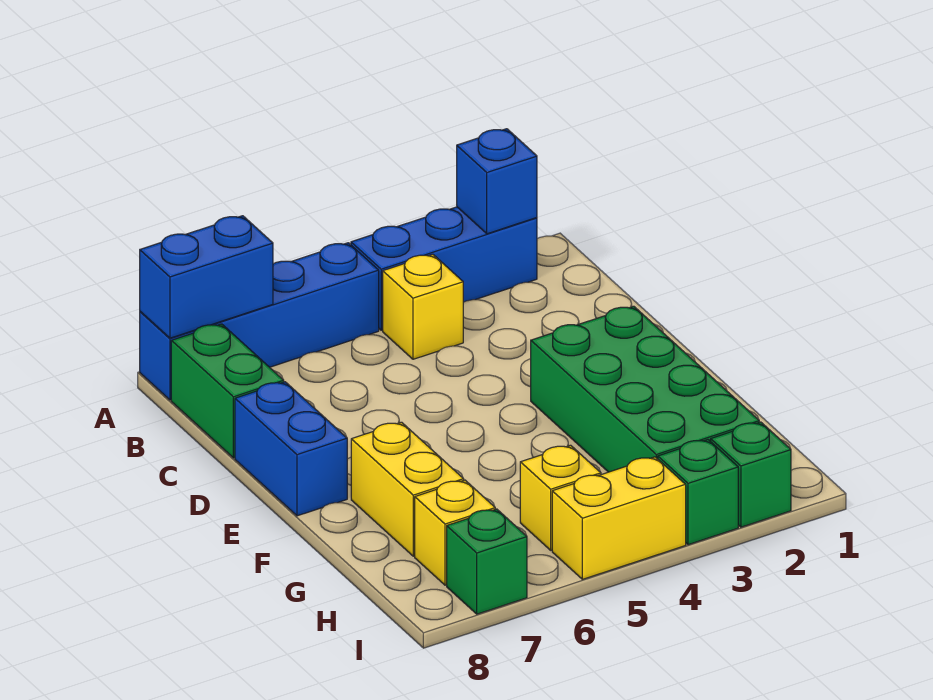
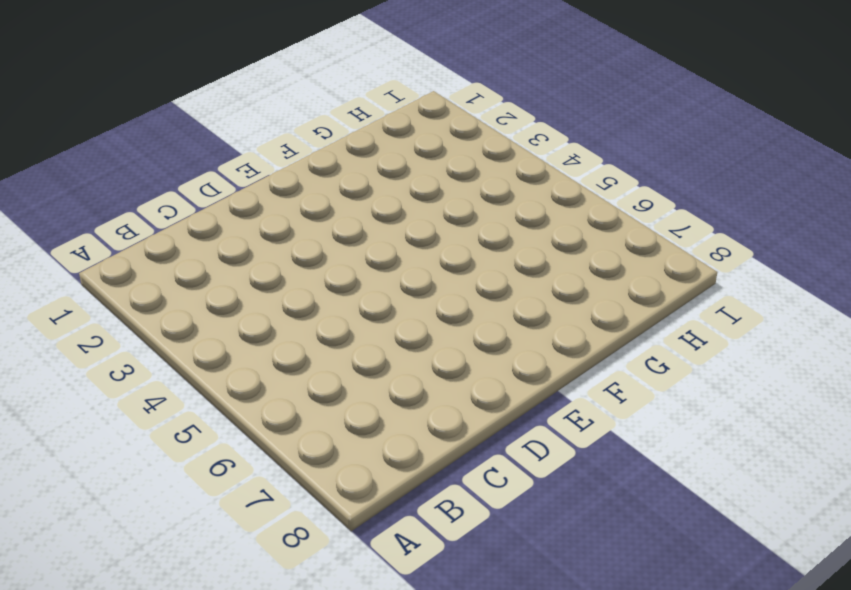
none -> blue brick A2:A4 level 1
none -> blue brick A5:A8 level 1
none -> yellow brick B4 level 1

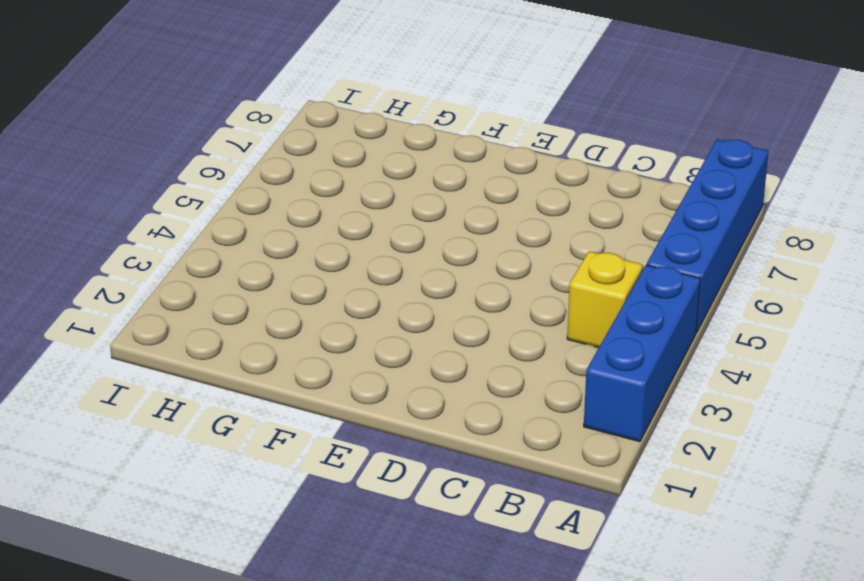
none -> green brick B8:C8 level 1
none -> blue brick D8:E8 level 1
none -> green brick E2:H3 level 1

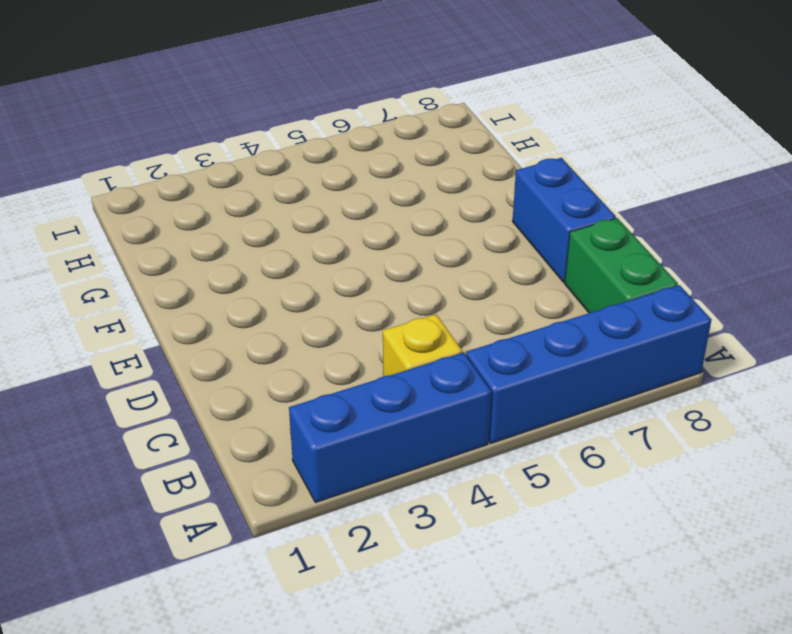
none -> green brick E2:H3 level 1
none -> yellow brick F7:G7 level 1
none -> yellow brick H5 level 1

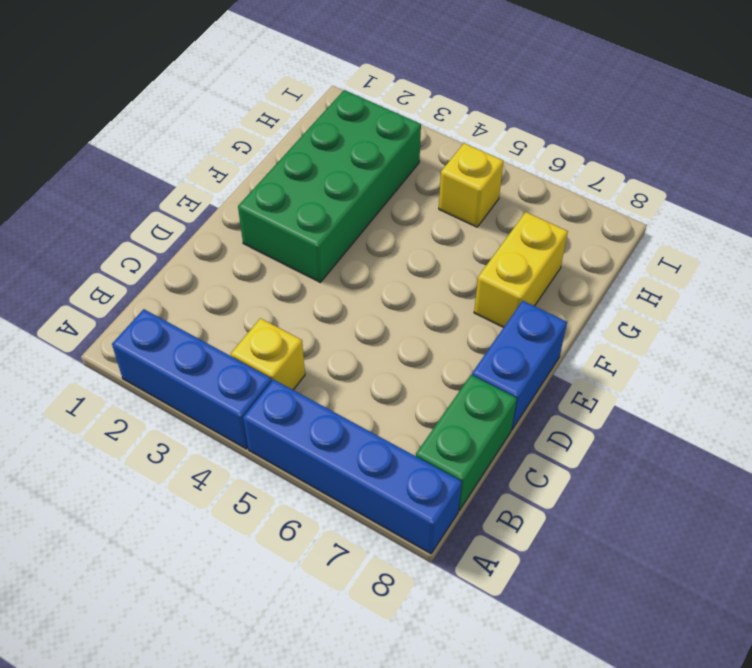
none -> yellow brick H7 level 1
none -> green brick I2 level 1
none -> green brick I3 level 1

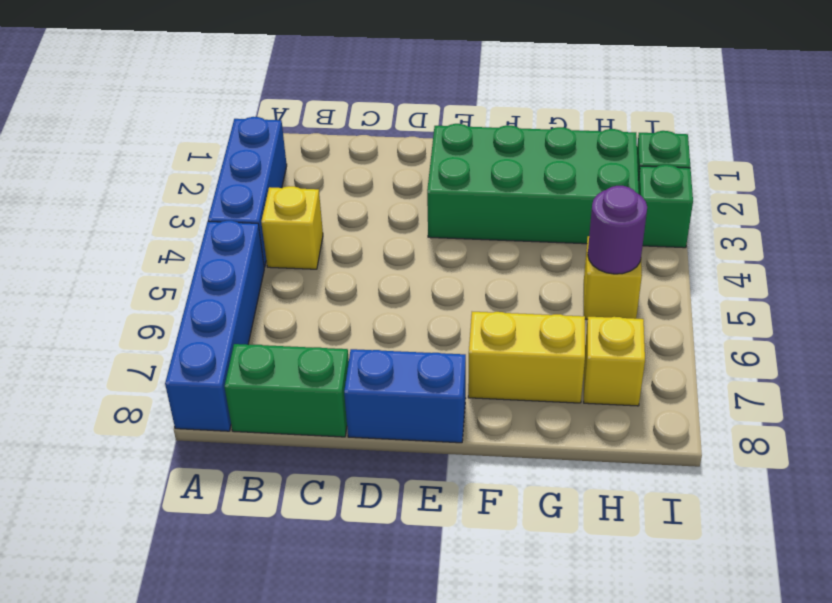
purple round brick H5 level 2 -> none
none -> yellow brick I4:I5 level 1
none -> green brick I7 level 1
none -> blue brick A2 level 2

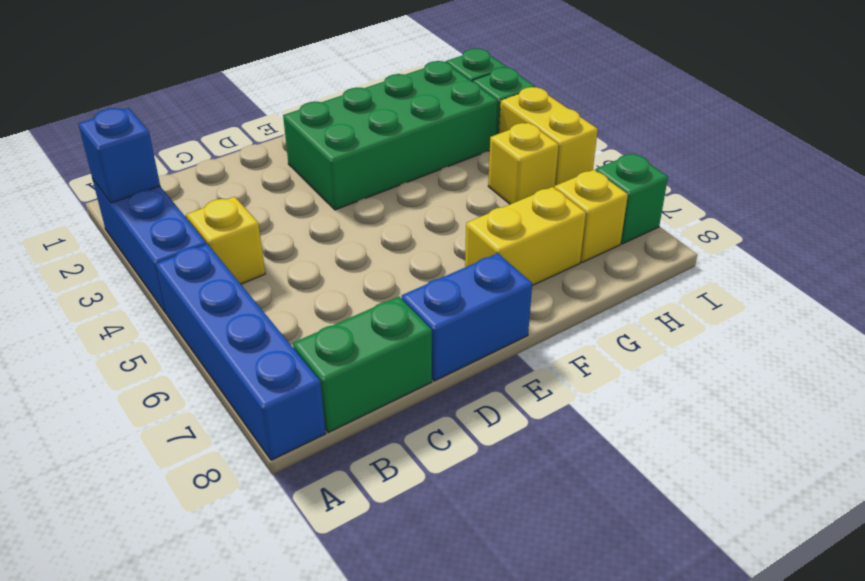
none -> blue brick A7:A8 level 2

